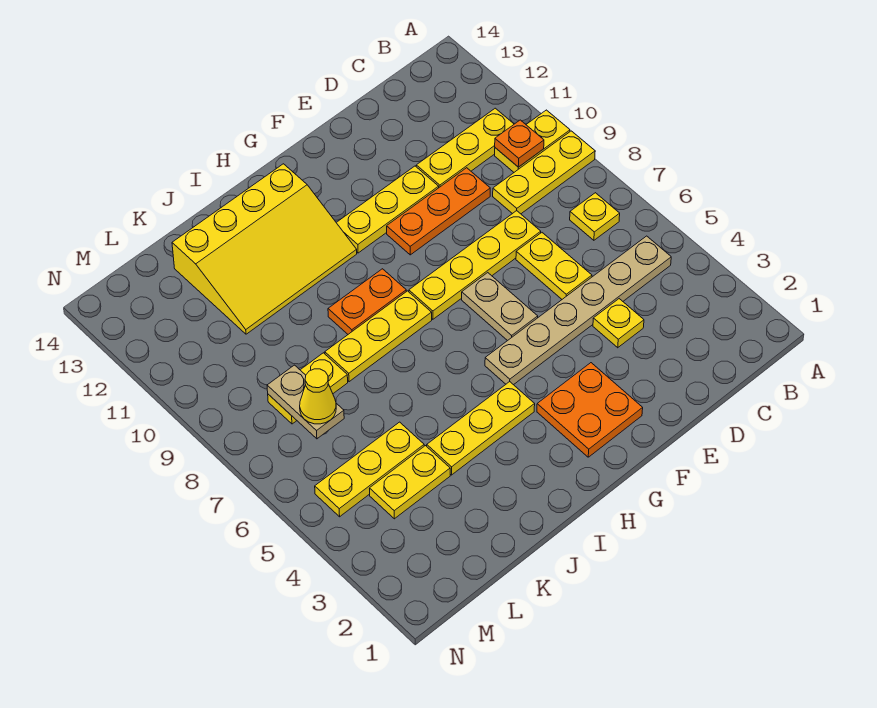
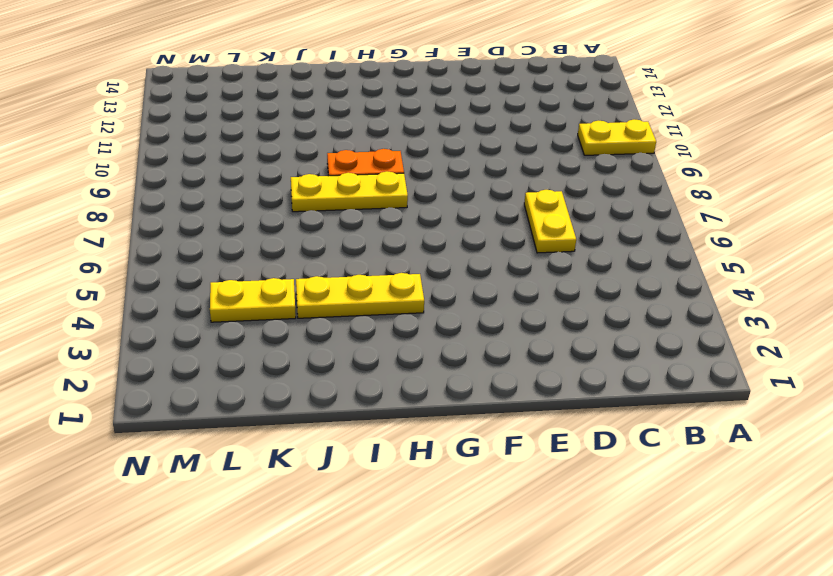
none -> yellow plate A9:C9 level 1
none -> tan plate B5:G5 level 1
none -> yellow plate B7 level 1

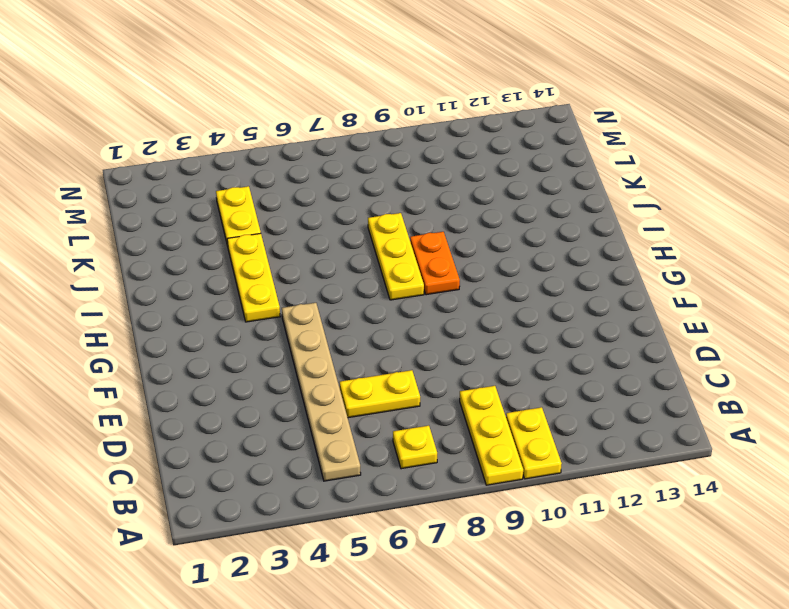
none -> yellow plate B11:D11 level 1
none -> yellow plate D4 level 1
none -> yellow plate D8:G8 level 1

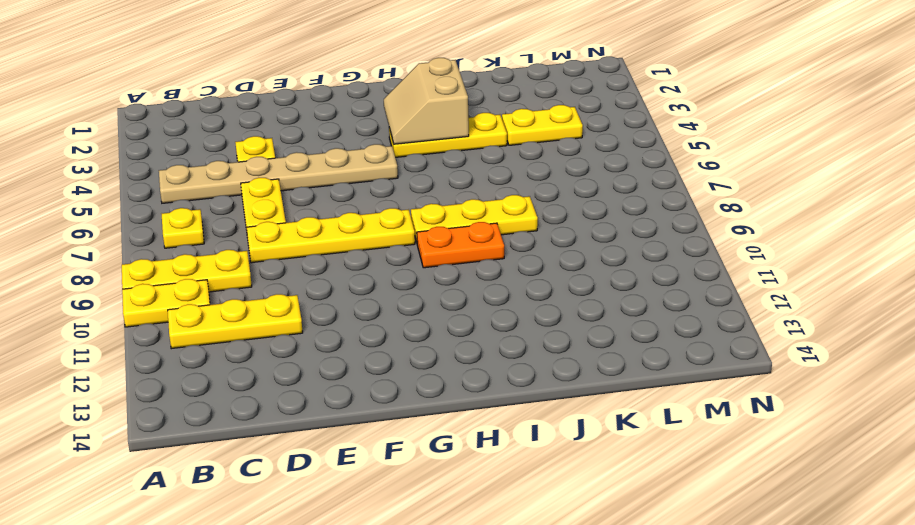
tan slope H3:I4 level 2 top I -> none
none -> orange plate D10:F10 level 1
none -> yellow plate E11:G11 level 1
none -> orange plate F2:G3 level 1

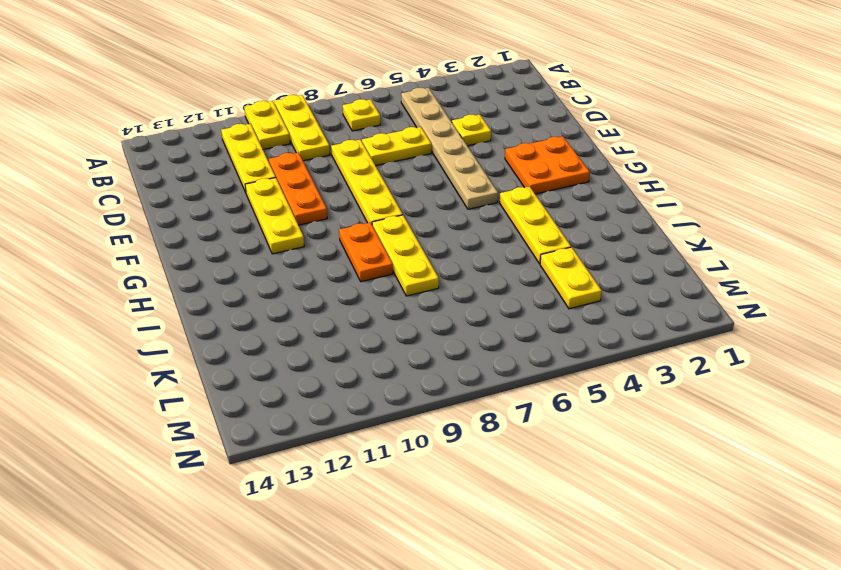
none -> tan plate F6:F7 level 1
none -> yellow slope H11:K13 level 1 top 13
none -> yellow plate K5:M5 level 1

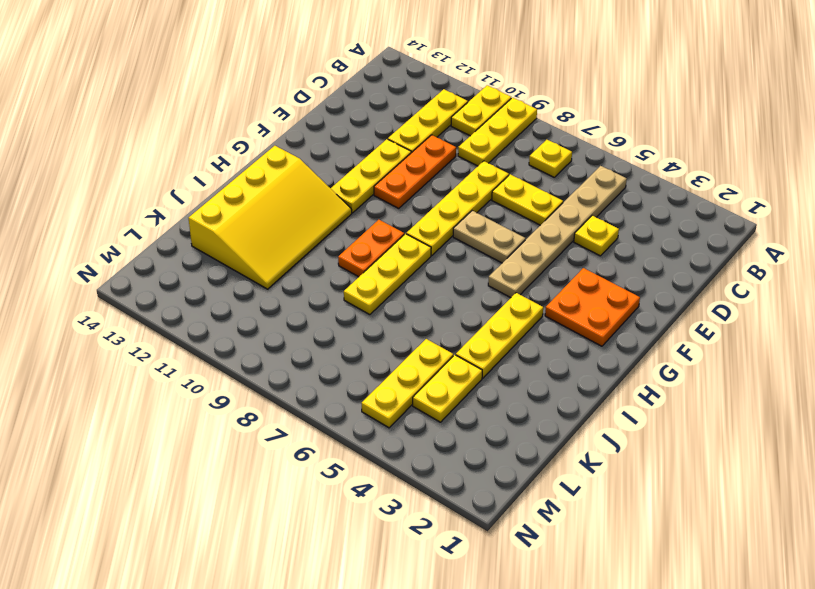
none -> yellow plate K8:L8 level 1
none -> orange plate B10 level 2
none -> tan plate L7:L8 level 2

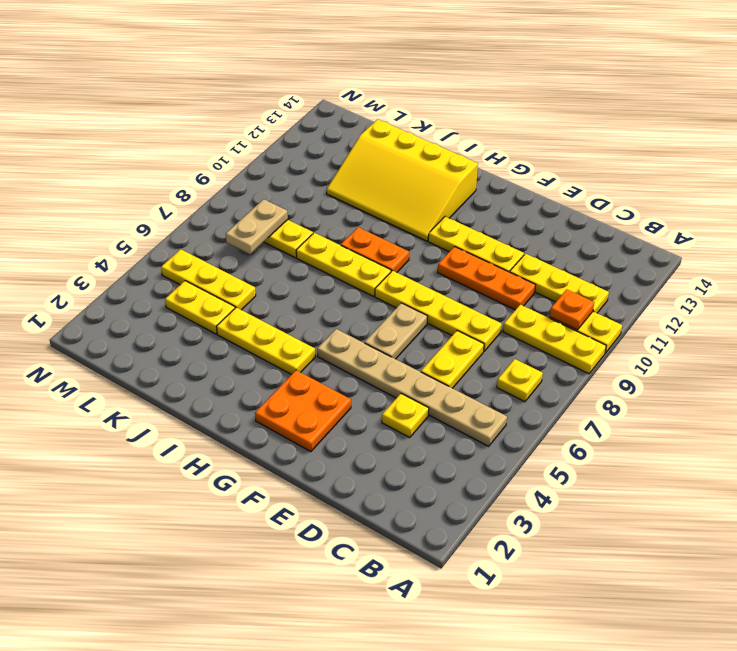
none -> yellow cone L7 level 3

